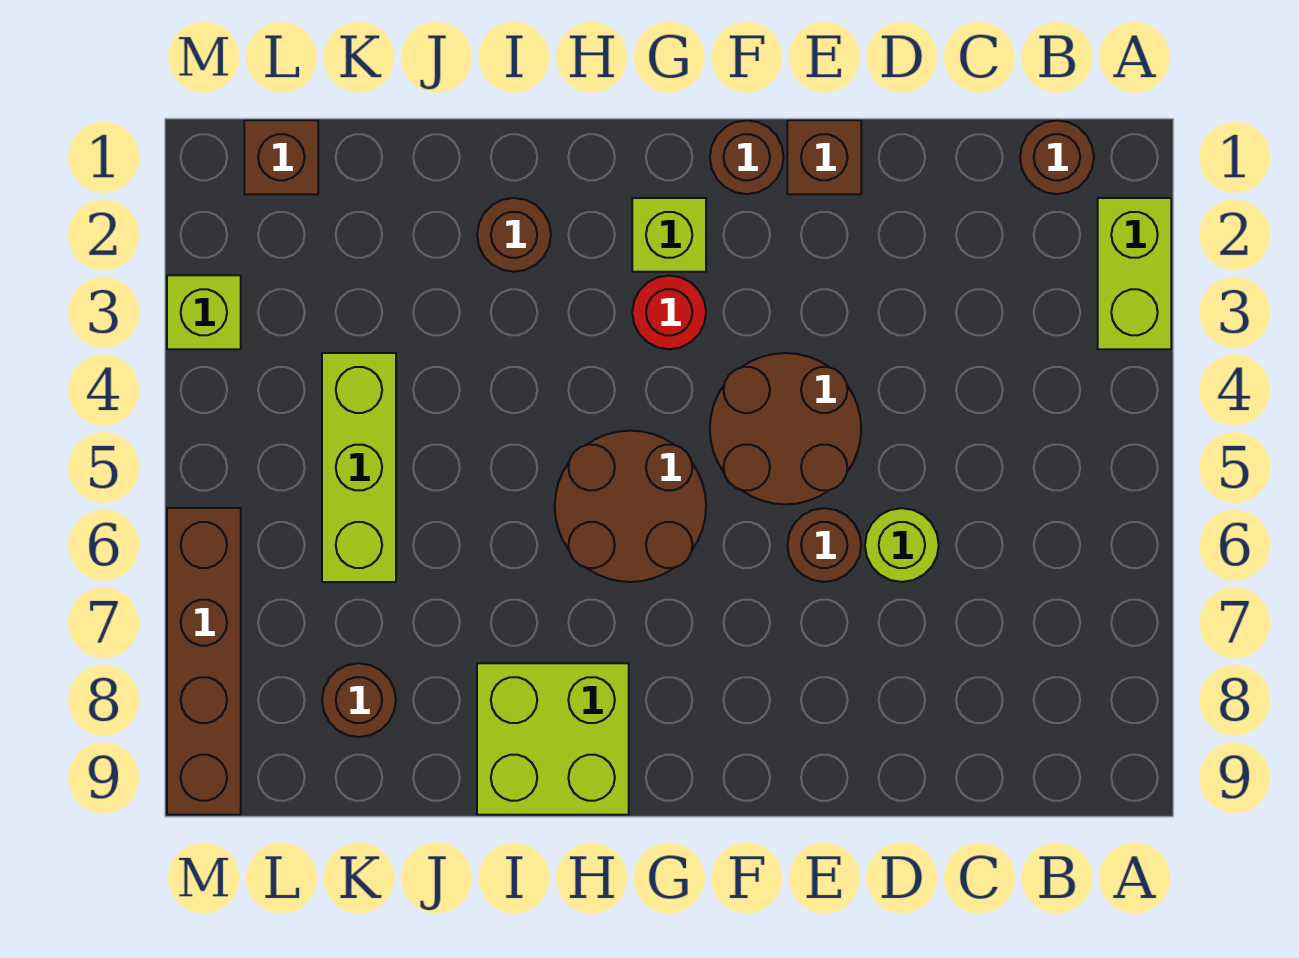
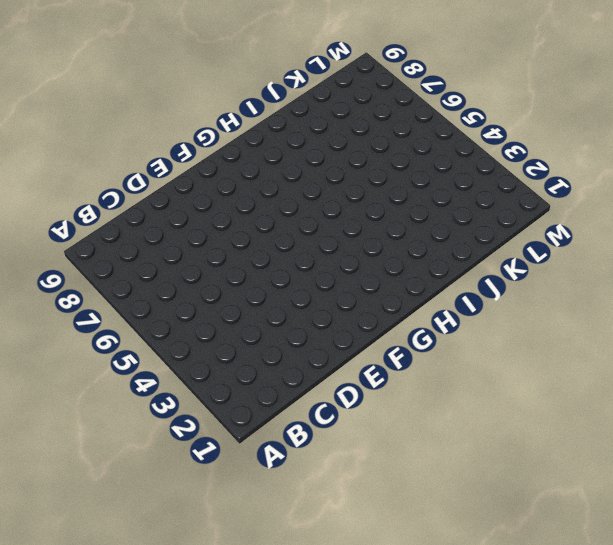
none -> lime brick A2:A3 level 1
none -> brown round brick B1 level 1
none -> lime round brick D6 level 1

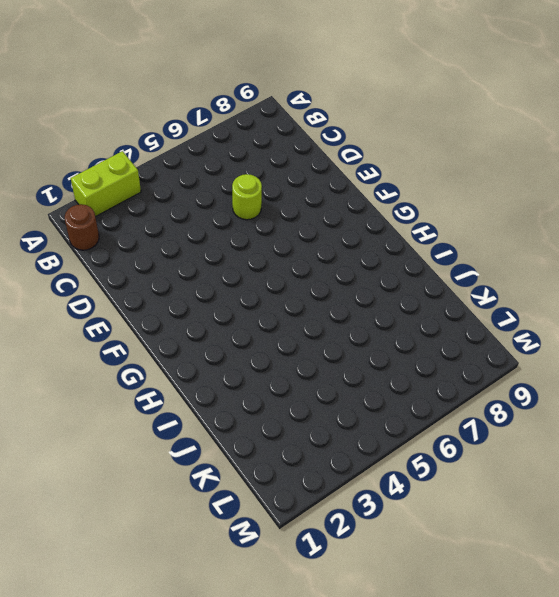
none -> brown brick E1 level 1
none -> brown round brick E4:F5 level 1
none -> brown round brick E6 level 1

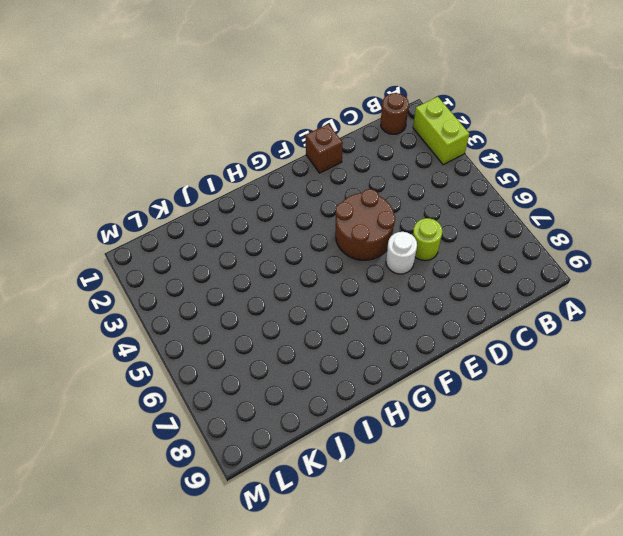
white round brick E6 level 1 -> brown round brick E6 level 1
none -> brown round brick F1 level 1
none -> lime brick G2 level 1
none -> red round brick G3 level 1

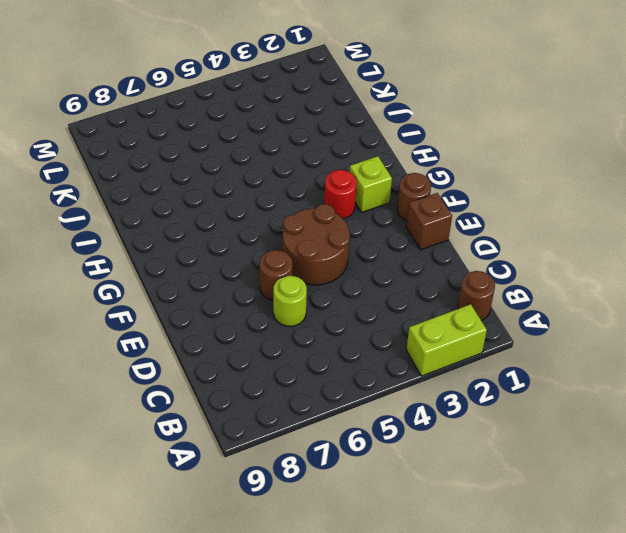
none -> brown round brick G5:H6 level 1
none -> lime brick H8:I9 level 1
none -> brown round brick I2 level 1

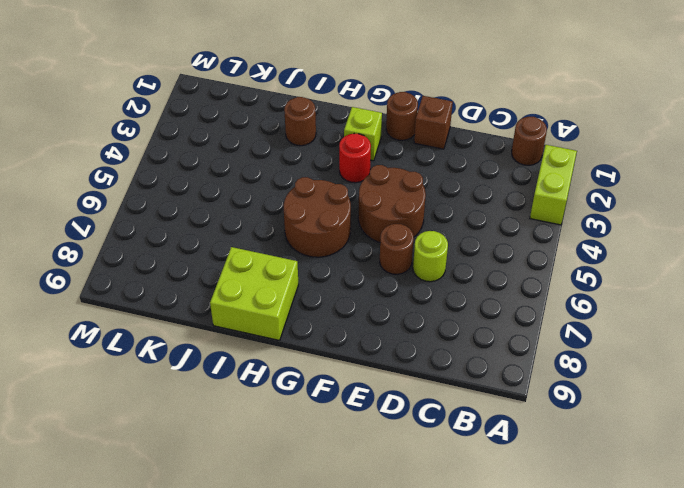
none -> lime brick K4:K6 level 1
none -> brown round brick K8 level 1
none -> brown brick L1 level 1

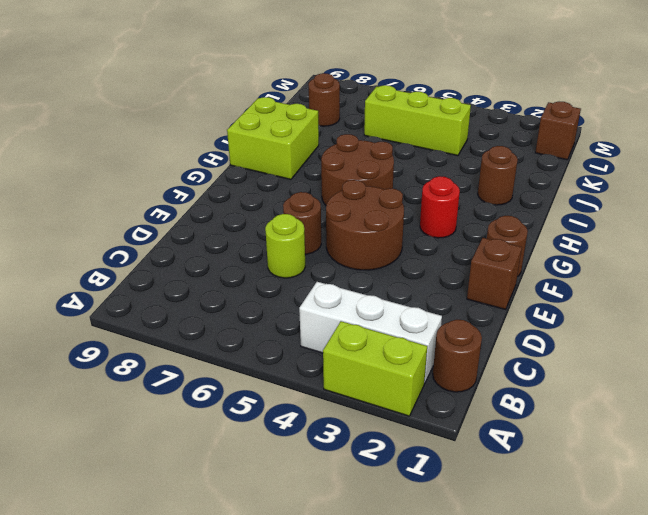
white brick B2:B4 level 1 -> none
none -> lime brick G2 level 1
none -> lime brick M3 level 1
none -> brown brick M6:M9 level 1

